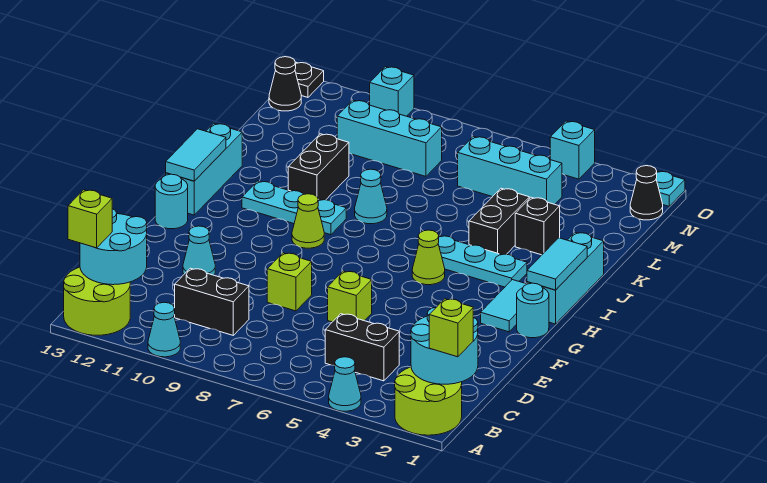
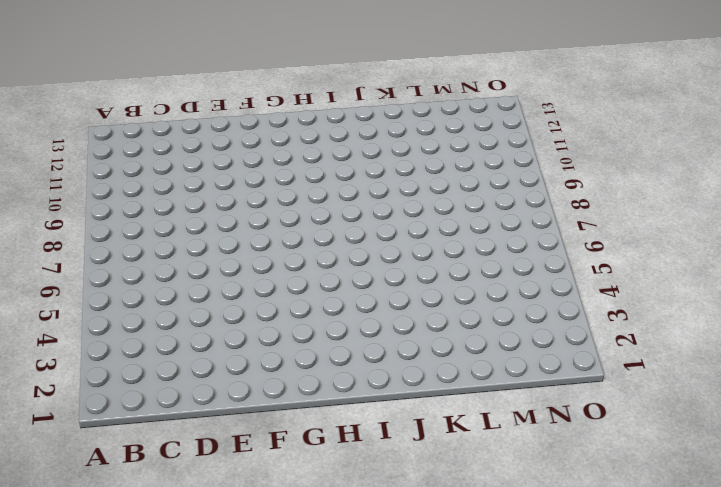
none -> lime round brick A1:B2 level 1
none -> cyan cone A4 level 1
none -> cyan cone A10 level 1
none -> lime round brick A12:B13 level 1

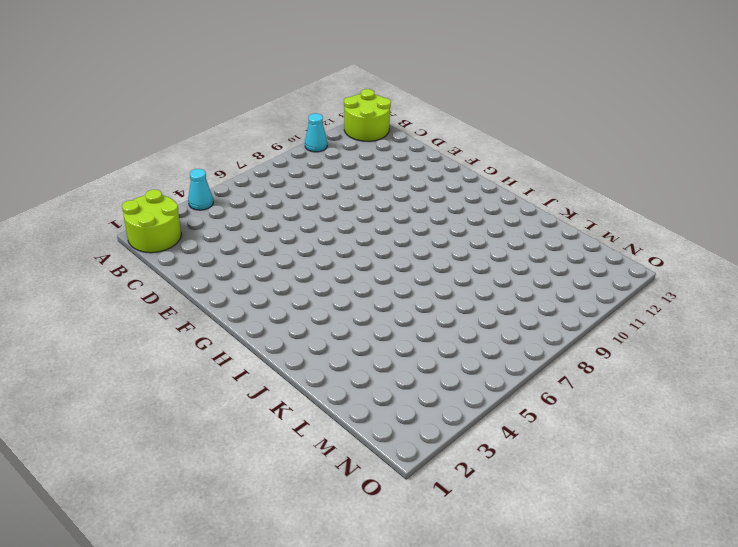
none -> black brick C4:C5 level 1
none -> black brick C9:C10 level 1
none -> lime brick E6 level 1
none -> lime brick E8 level 1

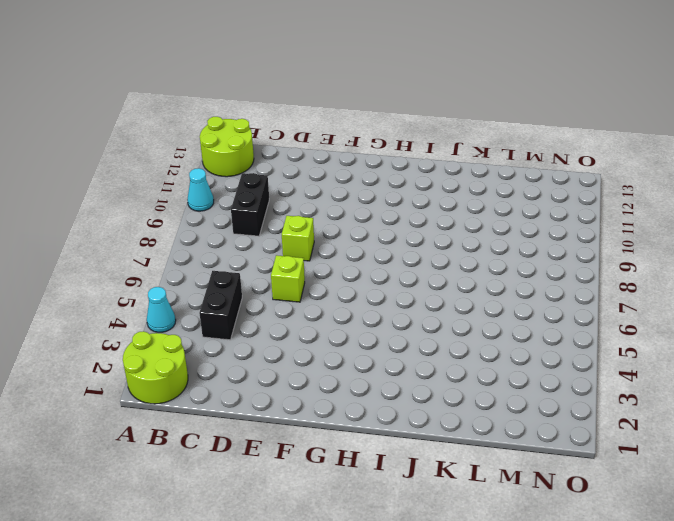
none -> cyan cone E11 level 1
none -> cyan round brick G1 level 1
none -> cyan tile G2:H2 level 1
none -> cyan round brick G13 level 1

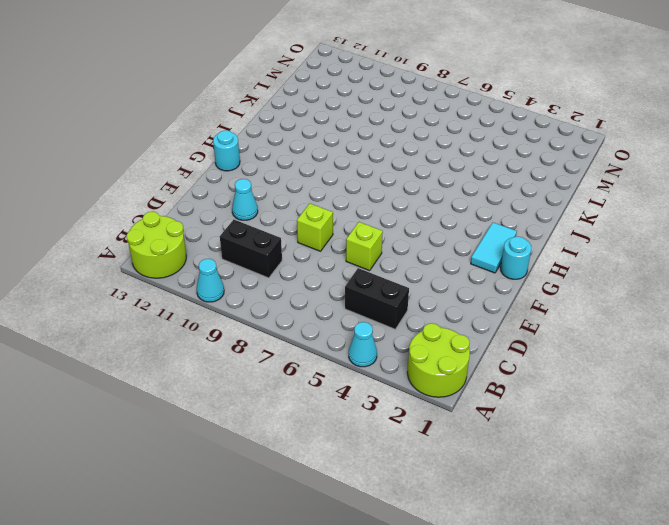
none -> cyan brick H1:J1 level 1
none -> lime cone H5 level 1
none -> lime cone H9 level 1
none -> cyan brick H13:J13 level 1

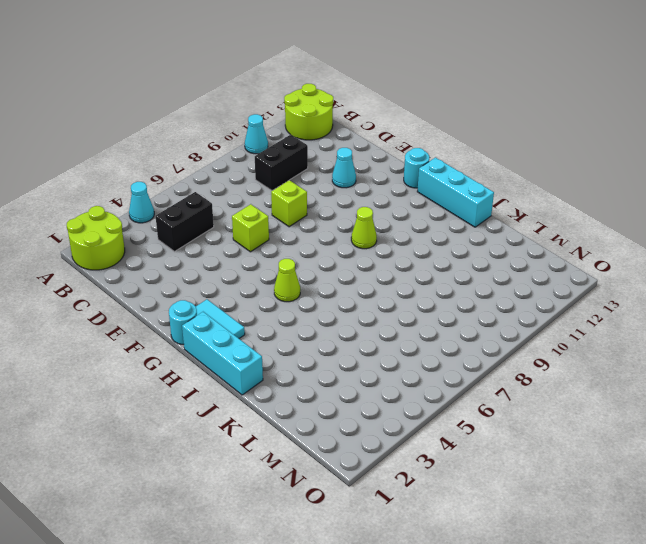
none -> cyan plate I3:I5 level 1
none -> cyan plate I9:I11 level 1
none -> black brick J4:K4 level 1
none -> cyan cone J8 level 1

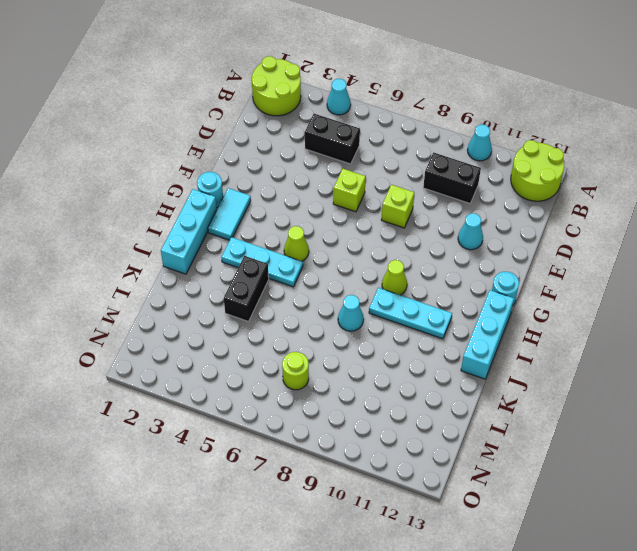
lime round brick M7 level 1 -> none
none -> black brick J10:K10 level 1
none -> black brick K3 level 1
none -> cyan brick M4:M6 level 1
none -> cyan brick M8:M10 level 1

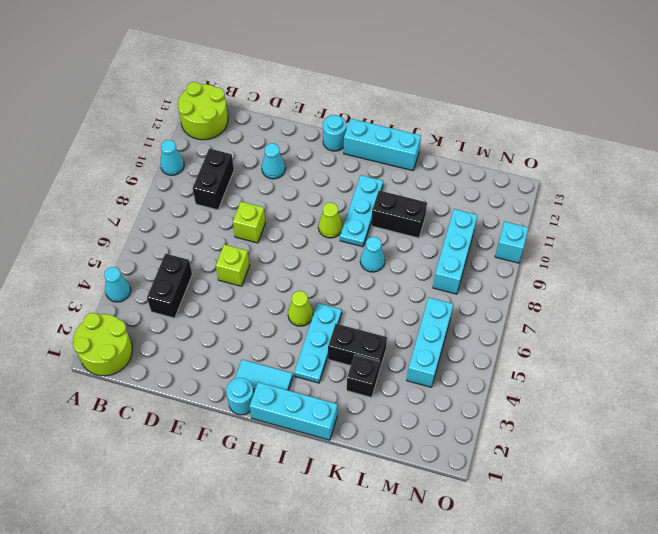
none -> black cone N1 level 1
none -> black cone N13 level 1
none -> cyan plate O1 level 1
none -> cyan brick O4 level 1

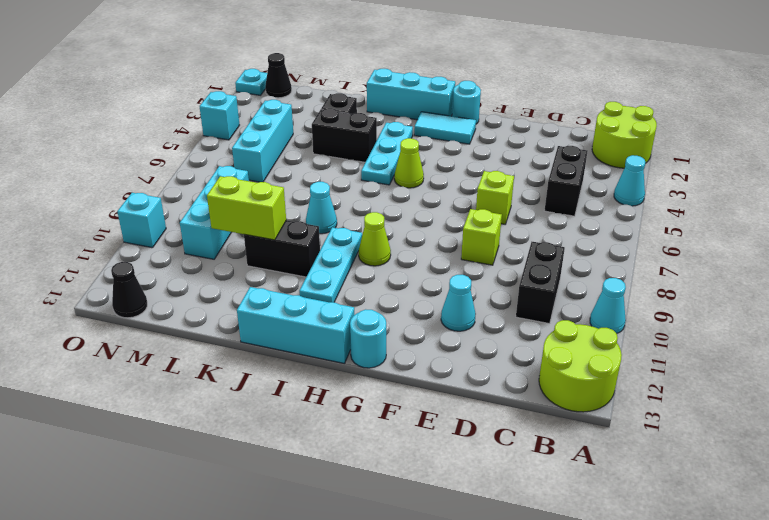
lime brick K10:L10 level 2 -> none
none -> black plate O13 level 1
none -> cyan round brick B1:C2 level 2
none -> cyan round brick B12:C13 level 2
none -> cyan tile H1:I1 level 2

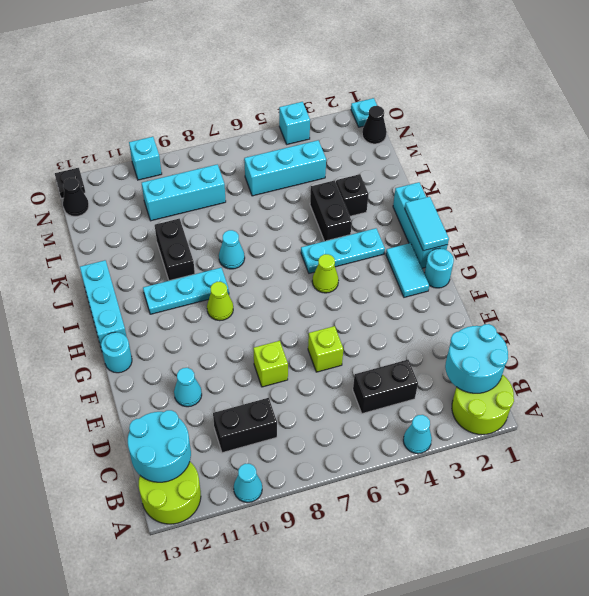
none -> cyan tile H13:I13 level 2
none -> lime brick B1 level 3
none -> lime brick B13 level 3

